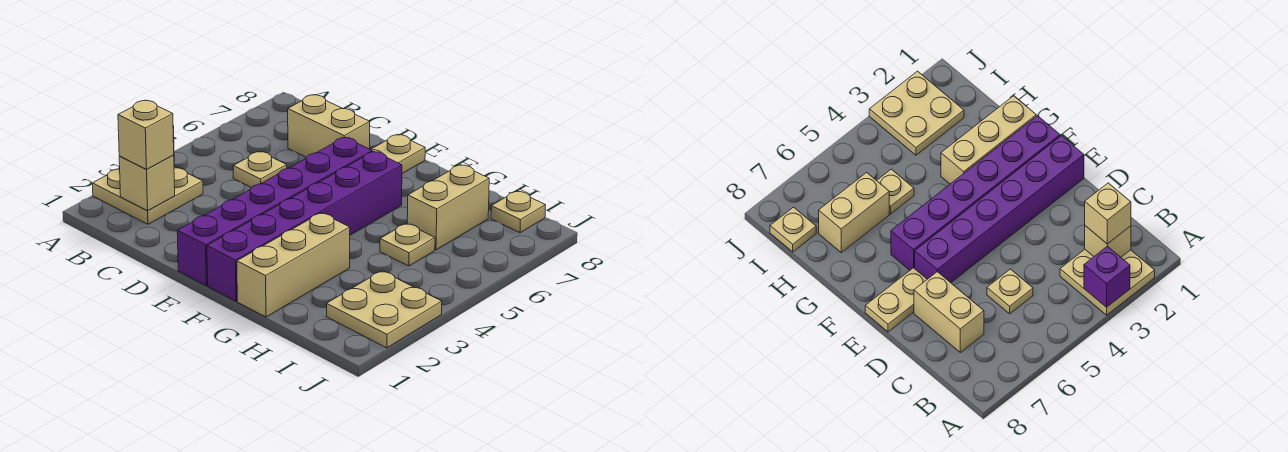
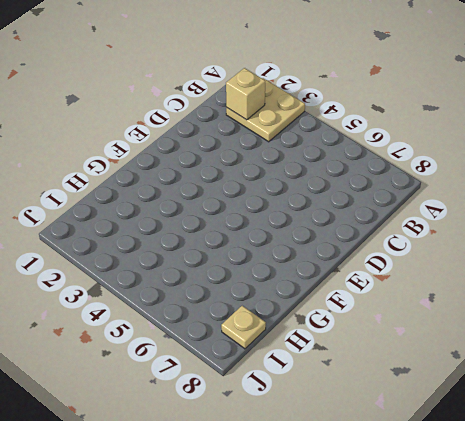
none -> tan plate C5 level 1
none -> tan brick C7:D7 level 1
none -> purple brick E1:E6 level 1

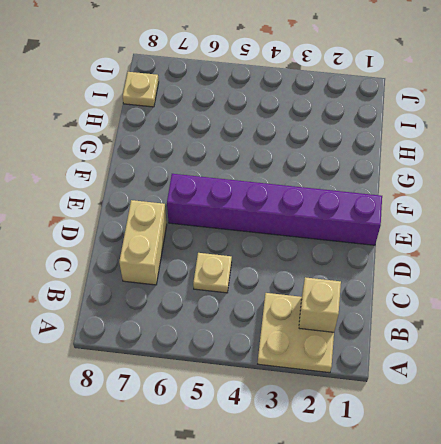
none -> tan plate E7:E8 level 1
none -> purple brick F1:F6 level 1
none -> tan brick G1:G3 level 1

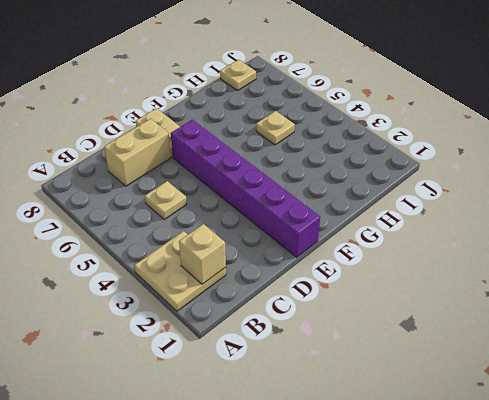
none -> purple brick F1:F6 level 1
none -> tan brick G1:G3 level 1
none -> tan brick H6:H7 level 1

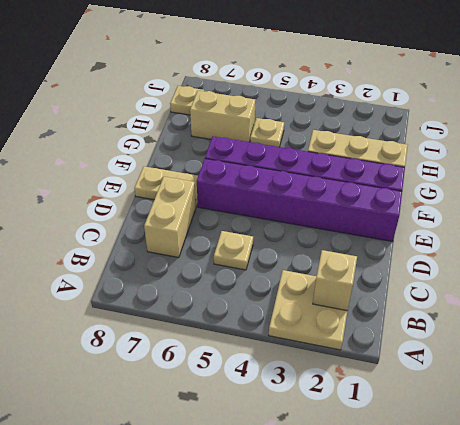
none -> tan plate I2:J3 level 1
none -> purple brick A3 level 2
none -> tan brick B2 level 3

